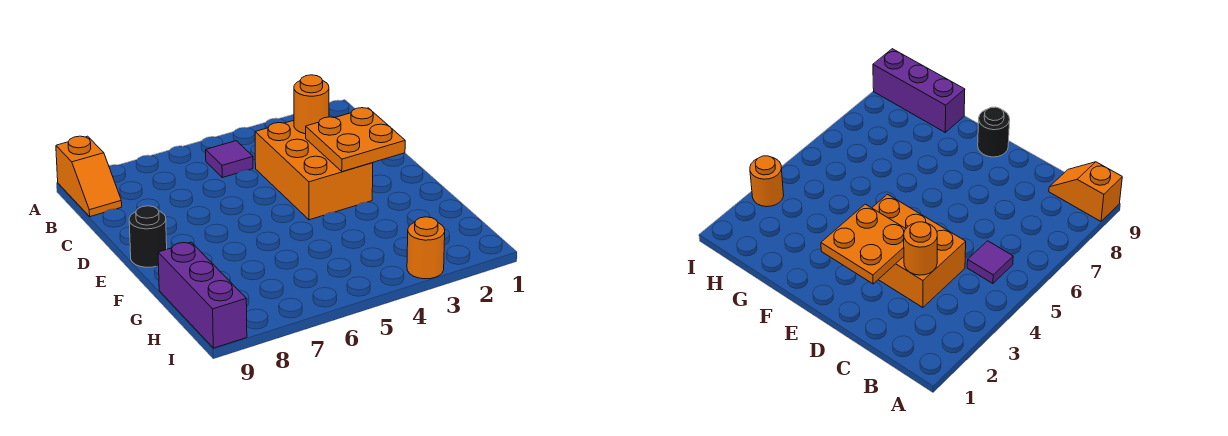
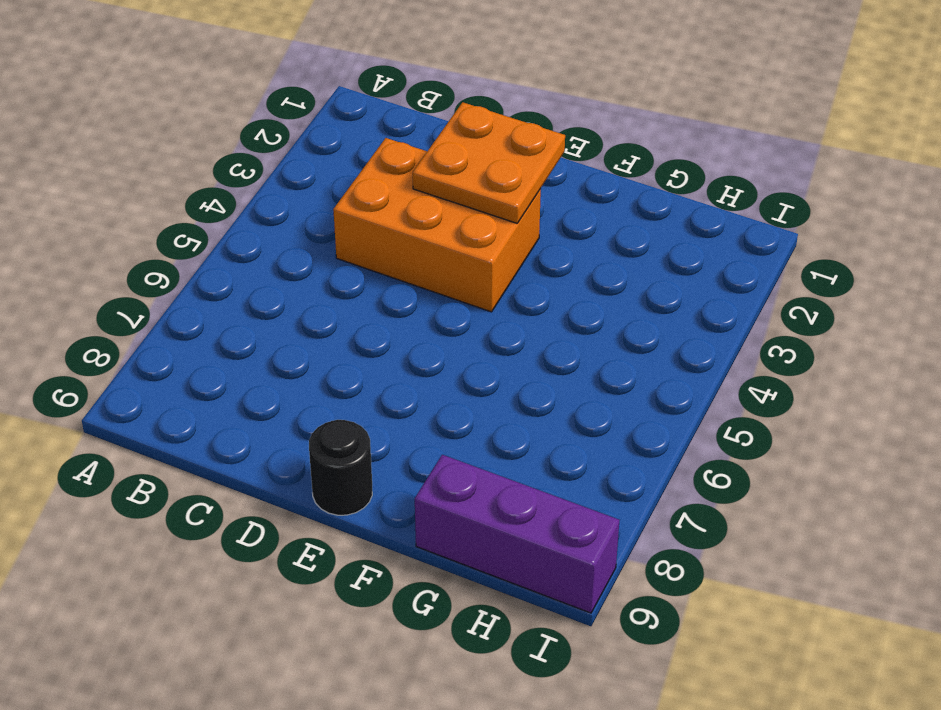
none -> orange slope A9:B9 level 1 top A
none -> purple tile B5 level 1

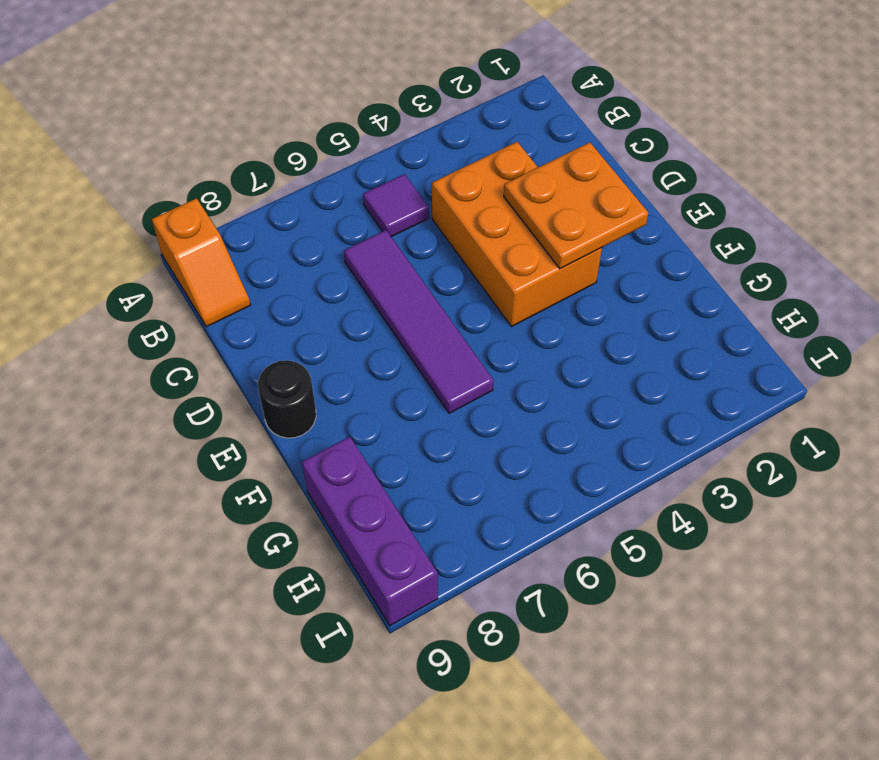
purple tile C6:F6 level 1 -> none
none -> orange round brick I3 level 1
none -> orange round brick C3 level 2

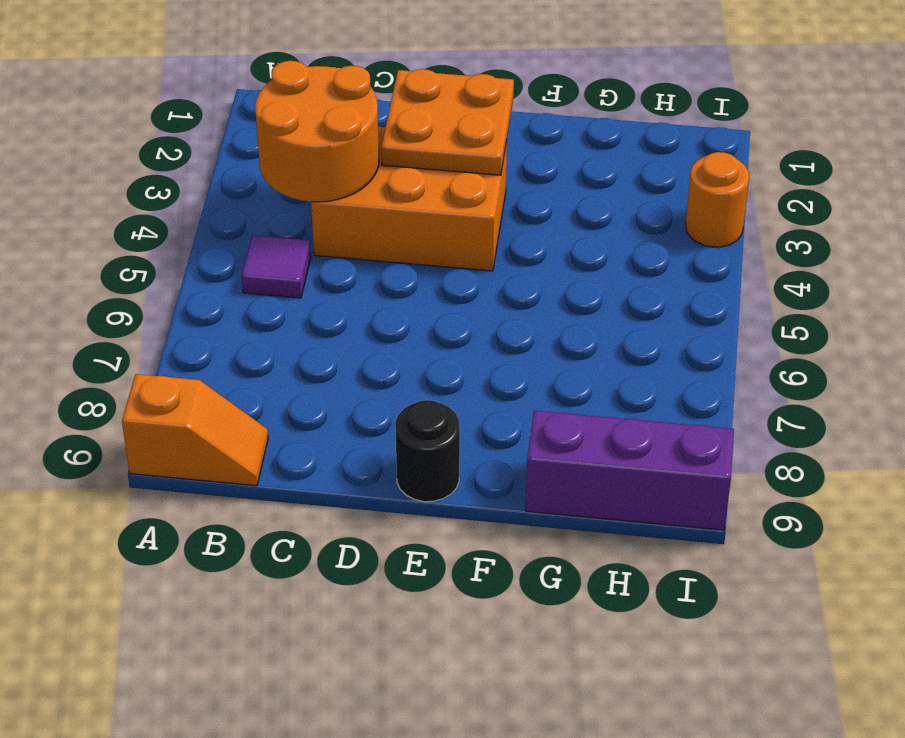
orange round brick B3:C4 level 2 -> orange round brick C3 level 2

